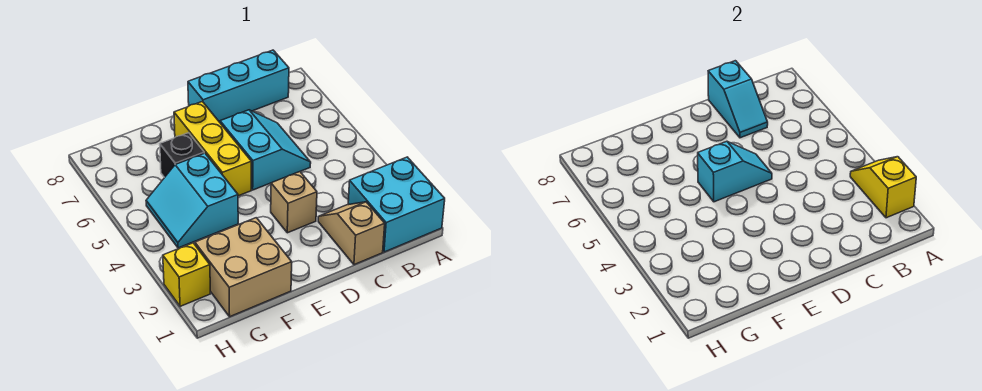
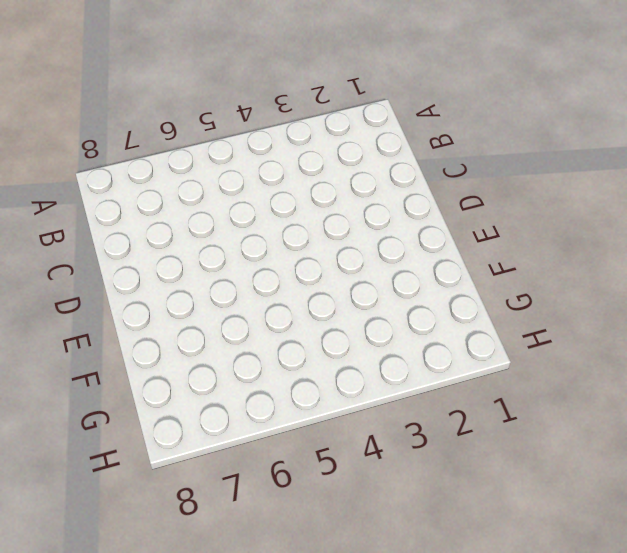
none -> cyan brick A1:B2 level 1
none -> cyan brick B8:D8 level 1
none -> tan slope C1:C2 level 1 top 1

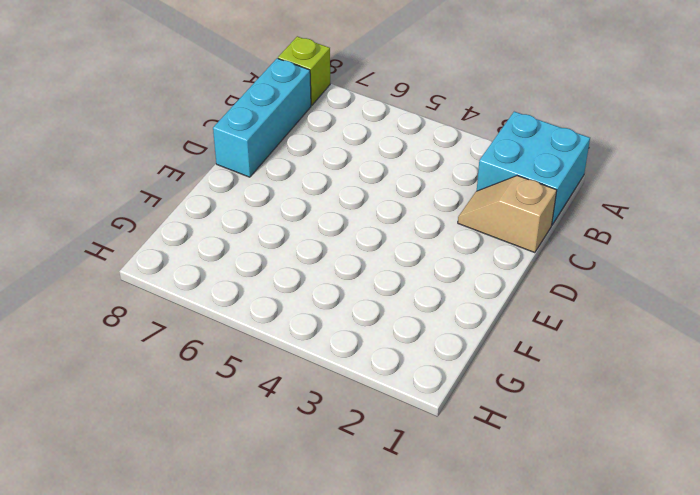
lime brick A8 level 1 -> none
none -> cyan slope C5:D6 level 1 top D
none -> tan brick D3 level 1
none -> yellow brick E5:E7 level 1

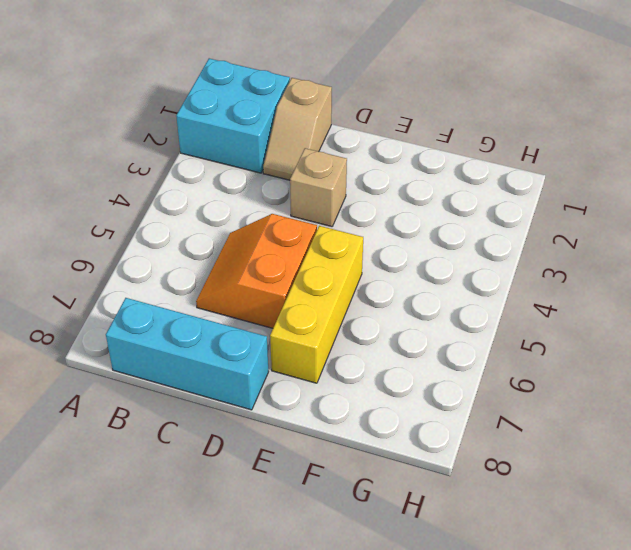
orange slope C5:D6 level 1 top D -> cyan slope C5:D6 level 1 top D
none -> tan brick F1:G2 level 1
none -> cyan slope F4:G5 level 1 top F
none -> black brick F6 level 1

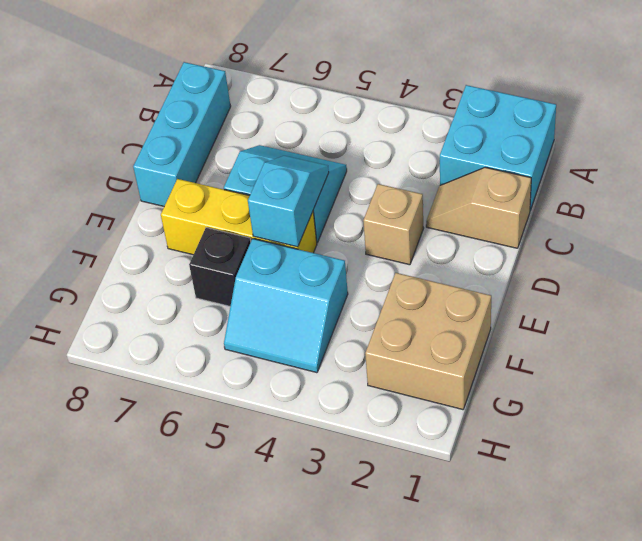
none -> yellow brick H2 level 1
none -> yellow slope A2:A3 level 2 top 2
none -> cyan slope C7:C8 level 2 top 8

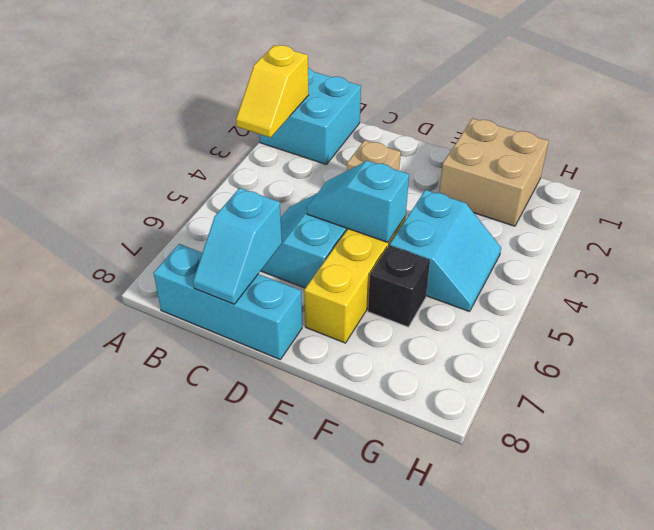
cyan slope C7:C8 level 2 top 7 -> cyan slope C7:C8 level 2 top 8
none -> tan slope C1:C2 level 1 top 1
none -> yellow brick H2 level 1

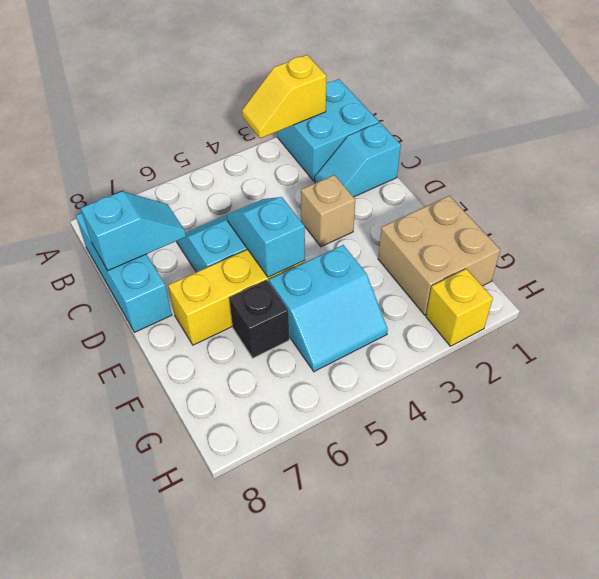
cyan slope C1:C2 level 1 top 1 -> tan slope C1:C2 level 1 top 1

